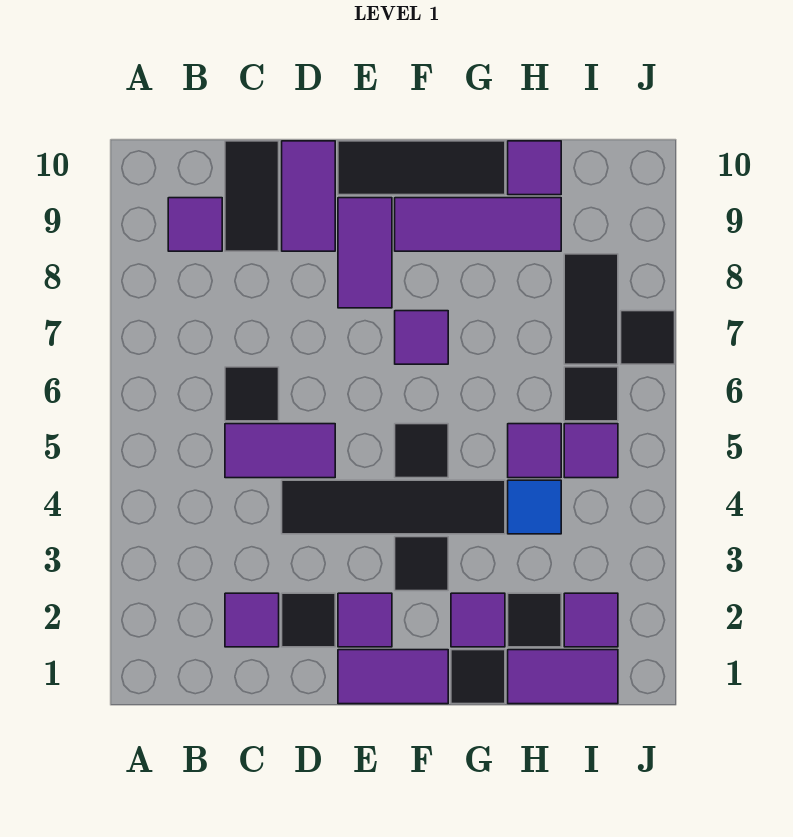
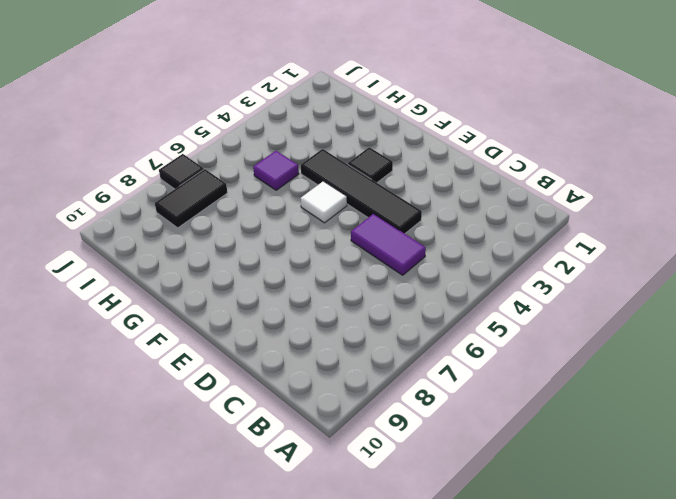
white tile F5 level 1 -> black tile F5 level 1
none -> purple tile B9 level 1
none -> purple tile C2 level 1
none -> black tile C6 level 1

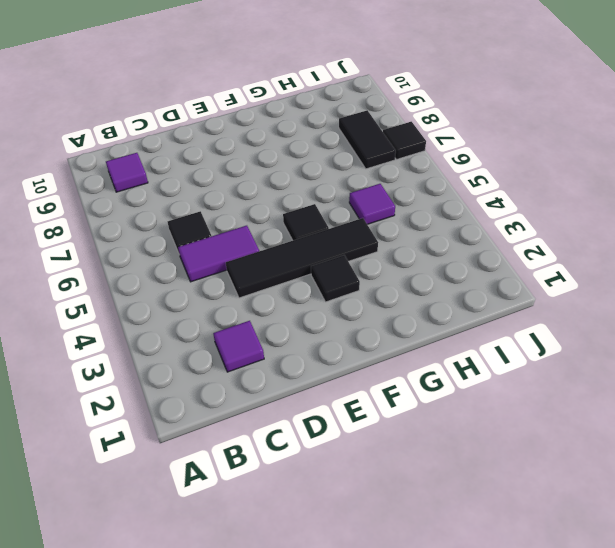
none -> black tile C9:C10 level 1
none -> black tile D2 level 1
none -> purple tile D9:D10 level 1

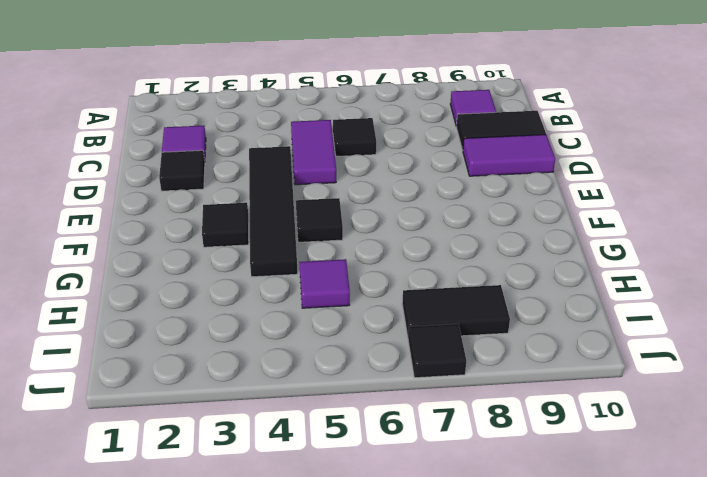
none -> purple tile E1:F1 level 1
none -> purple tile E2 level 1
none -> purple tile E8:E9 level 1

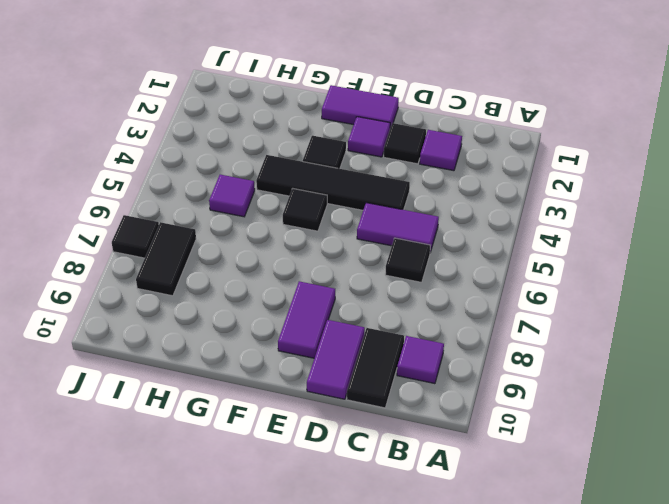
none -> black tile E10:G10 level 1
none -> purple tile F7 level 1
none -> purple tile F9:H9 level 1

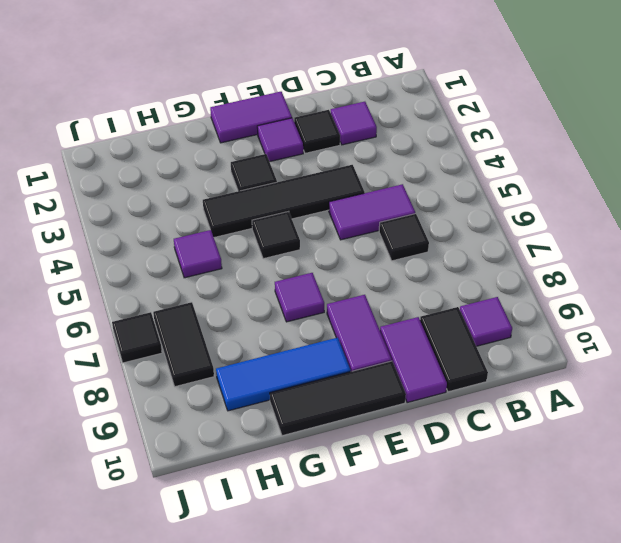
blue tile F9:H9 level 1 -> purple tile F9:H9 level 1
none -> black tile G1 level 1
none -> purple tile G2 level 1
none -> purple tile H1:I1 level 1

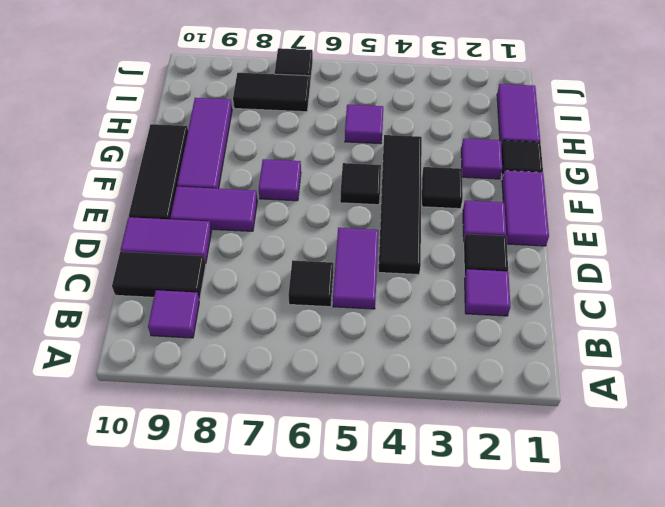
none -> black tile H2 level 1
none -> blue tile H4 level 1
none -> purple tile H10 level 1

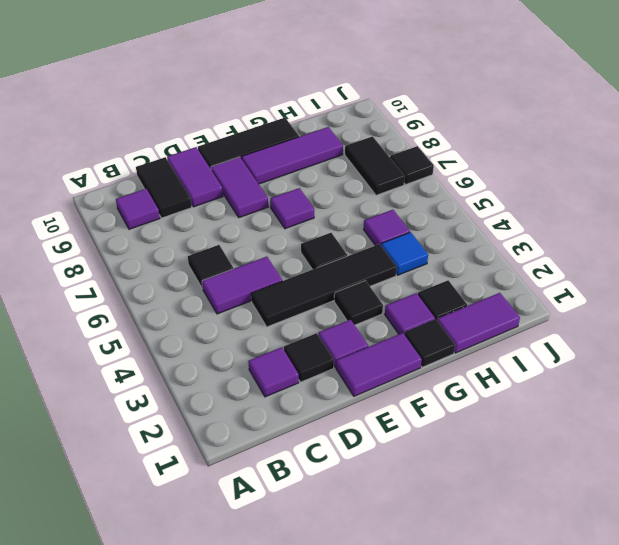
none -> purple tile H10 level 1
none -> purple tile I2 level 1
none -> purple tile I5 level 1

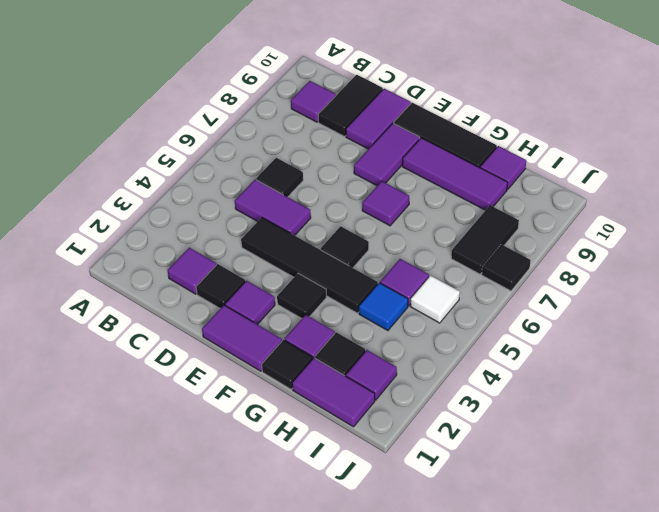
white tile I5 level 1 -> purple tile I5 level 1
none -> black tile I6 level 1

